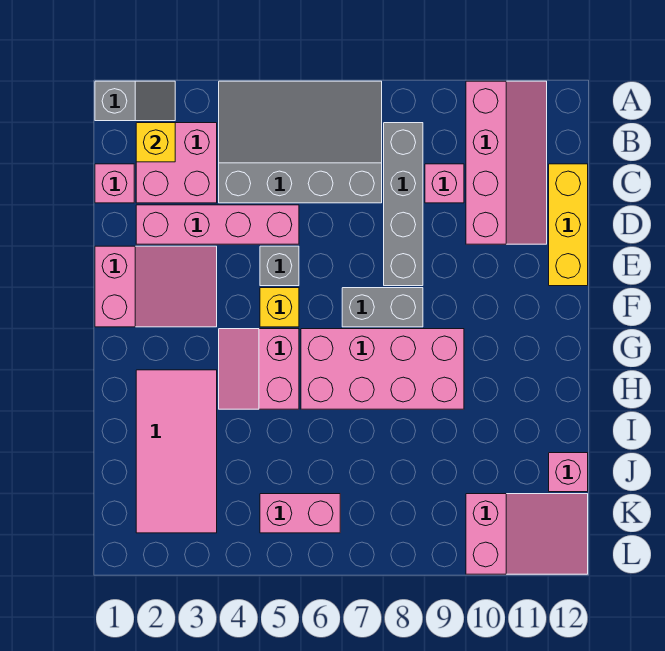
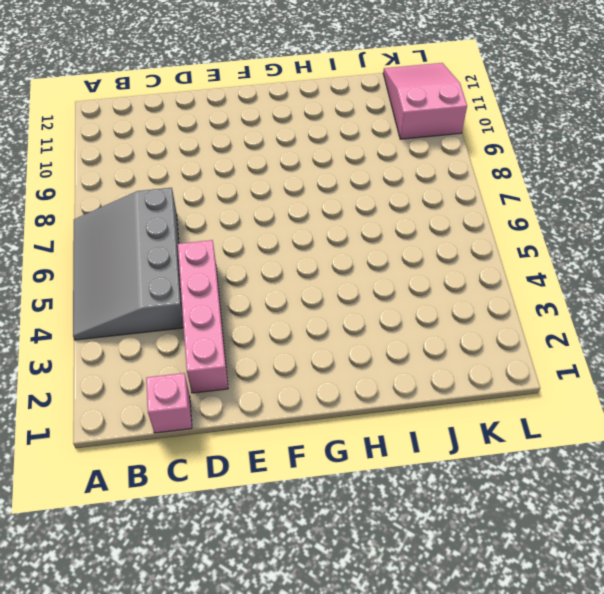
none -> grey slope A1:A2 level 1 top 1
none -> pink slope A10:D11 level 1 top 10
none -> pink brick B2:C3 level 1

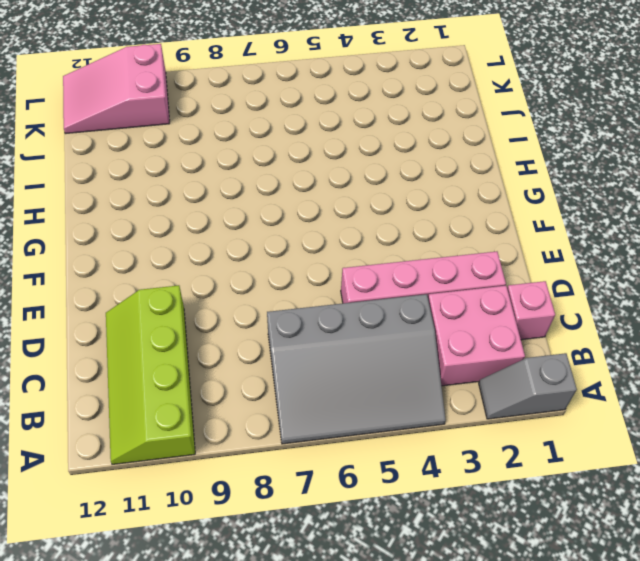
lime slope A10:D11 level 1 top 10 -> pink slope A10:D11 level 1 top 10
none -> grey brick B8:E8 level 1
none -> pink brick C9 level 1
none -> yellow brick C12:E12 level 1

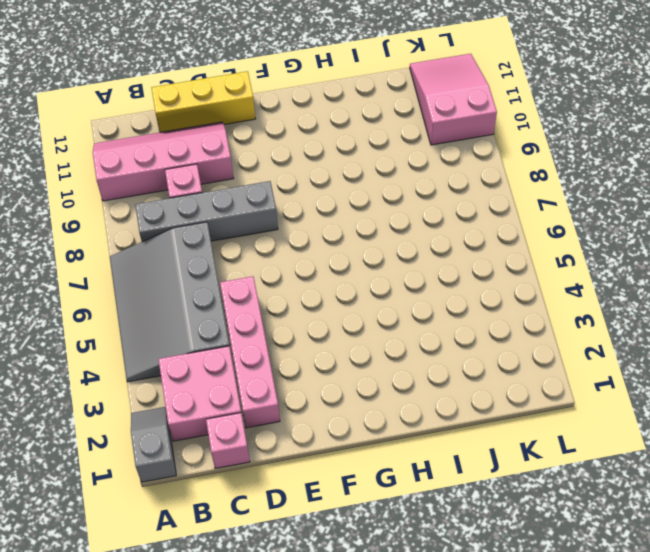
none -> pink slope E1:F3 level 1 top 1
none -> grey brick E5 level 1
none -> yellow brick F5 level 1

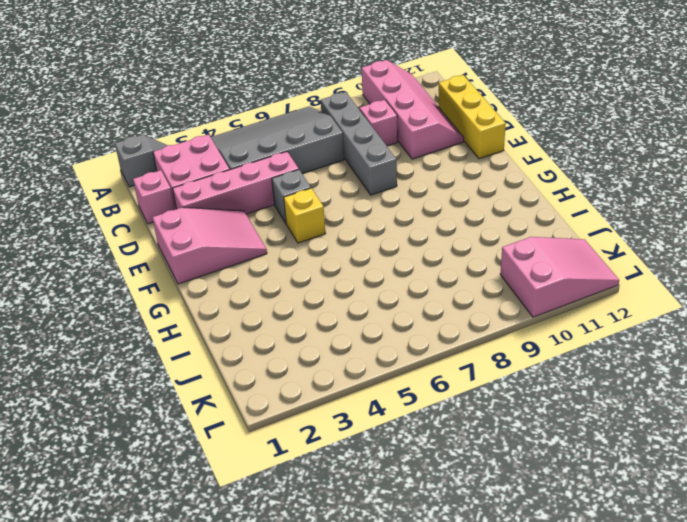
none -> grey brick F7:F8 level 1
none -> pink slope G4:H5 level 1 top 5
none -> pink brick G6:H9 level 1

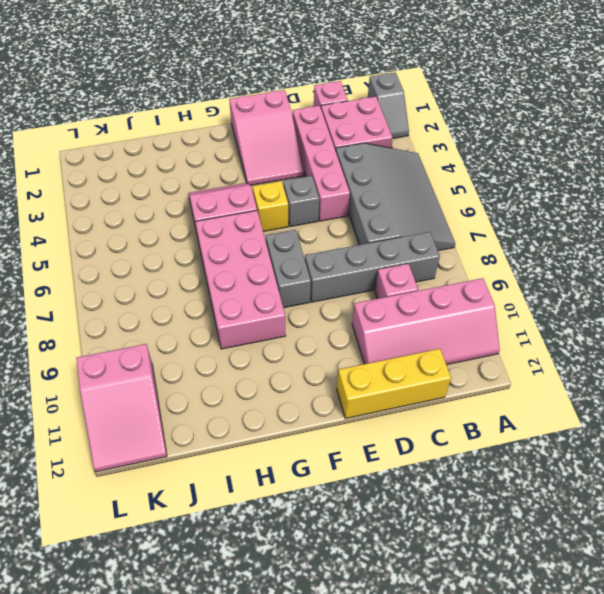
none -> pink tile H2:K3 level 1
none -> pink brick J12 level 1
none -> pink brick K5:K6 level 1

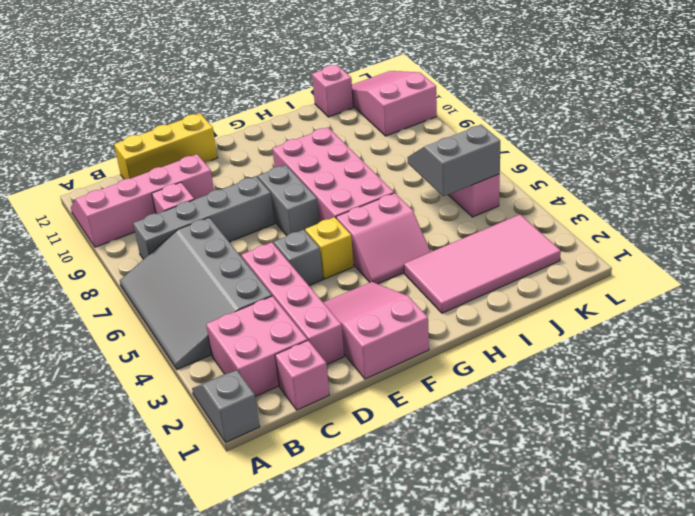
grey slope J5:K6 level 2 top 5 -> none
none -> yellow brick B2 level 2

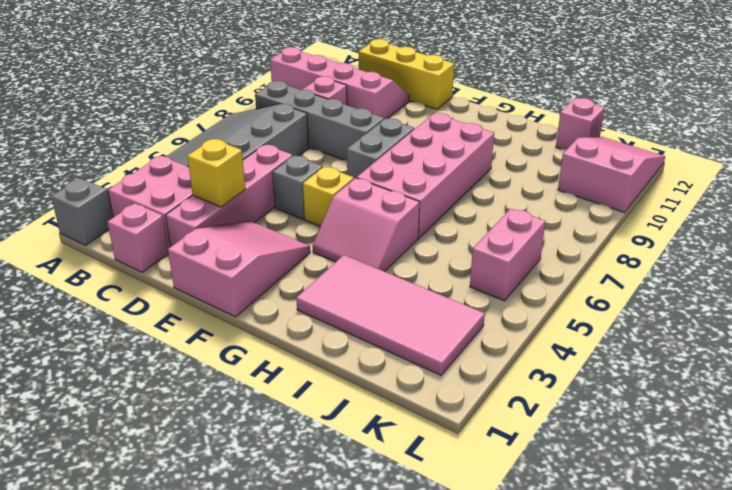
yellow brick D3 level 2 -> yellow brick B2 level 2

